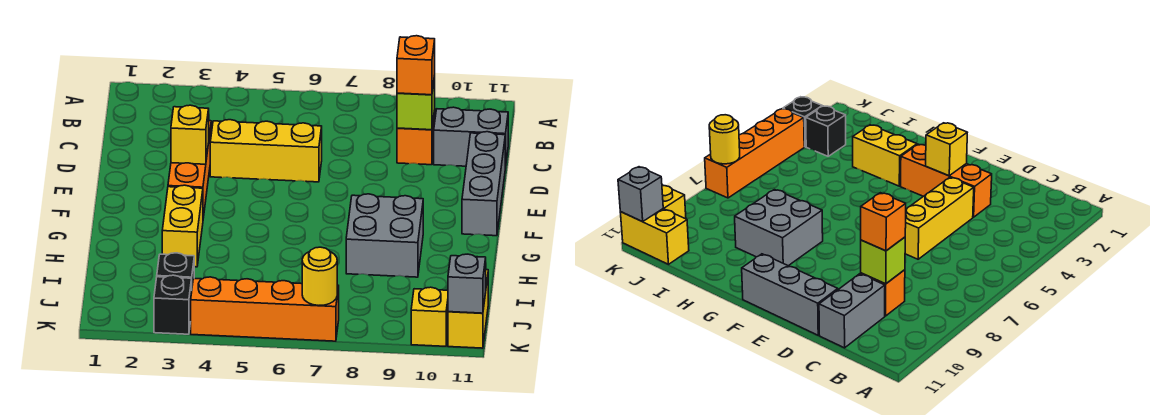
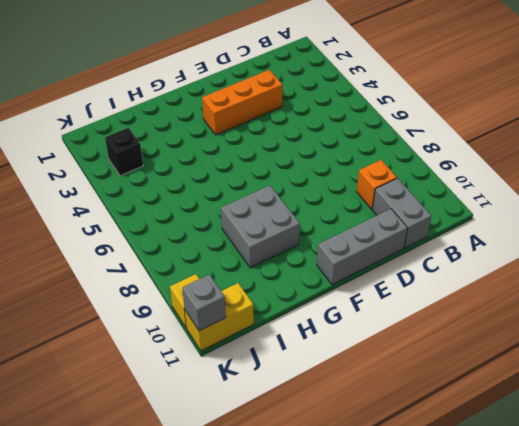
none -> yellow brick D4:D6 level 1
none -> yellow brick G3:H3 level 1
none -> black brick K3 level 1

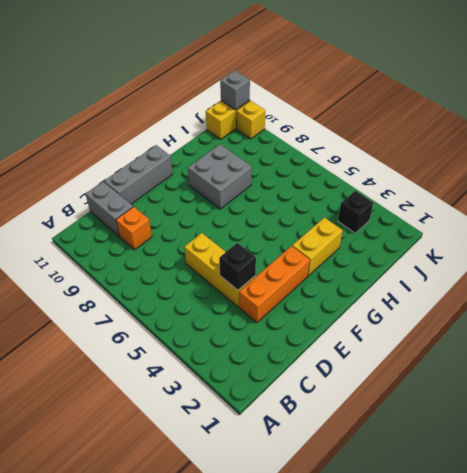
black brick D4 level 2 -> black brick K3 level 1
none -> orange brick K4:K7 level 1
none -> lime brick C9 level 2
none -> yellow brick E3 level 2

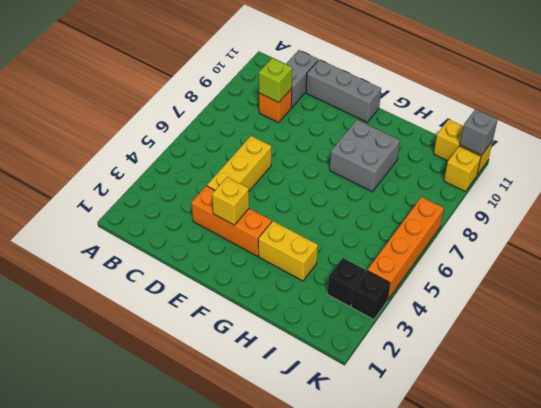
none -> yellow round brick K7 level 2
none -> orange brick C9 level 3

